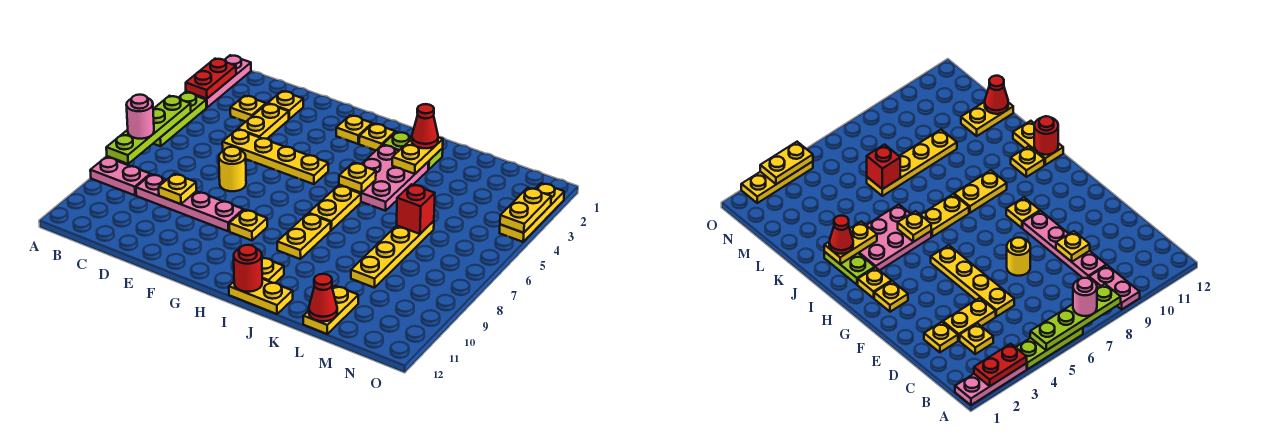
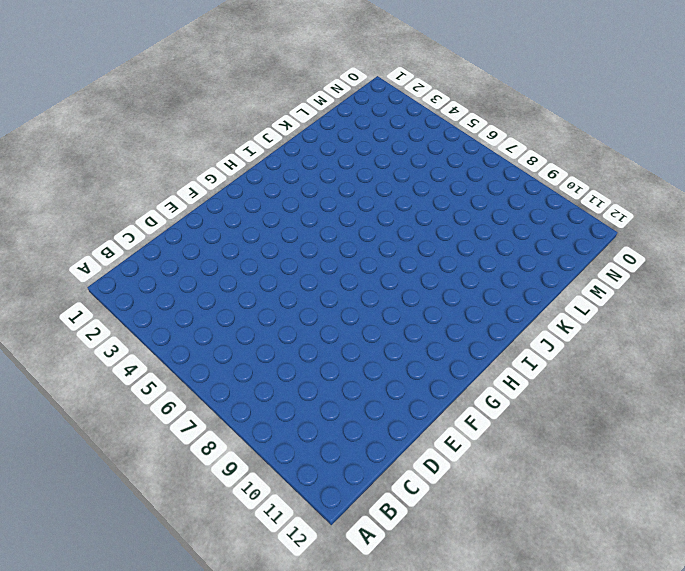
none -> pink plate A1:A3 level 1
none -> lime plate A4:A6 level 1
none -> pink plate A9:B9 level 1
none -> yellow plate C3 level 1

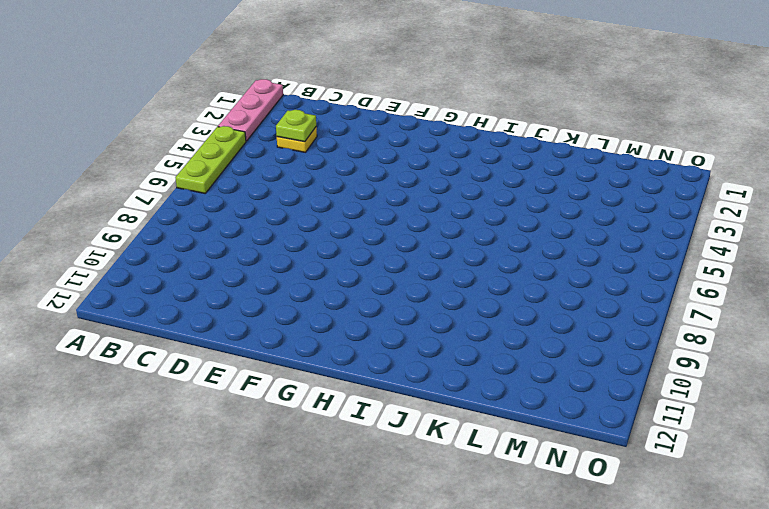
lime plate C3 level 2 -> none
none -> pink plate A9:B9 level 1
none -> pink plate C9:F9 level 1
none -> yellow plate D2 level 1
none -> yellow plate D3:D4 level 1

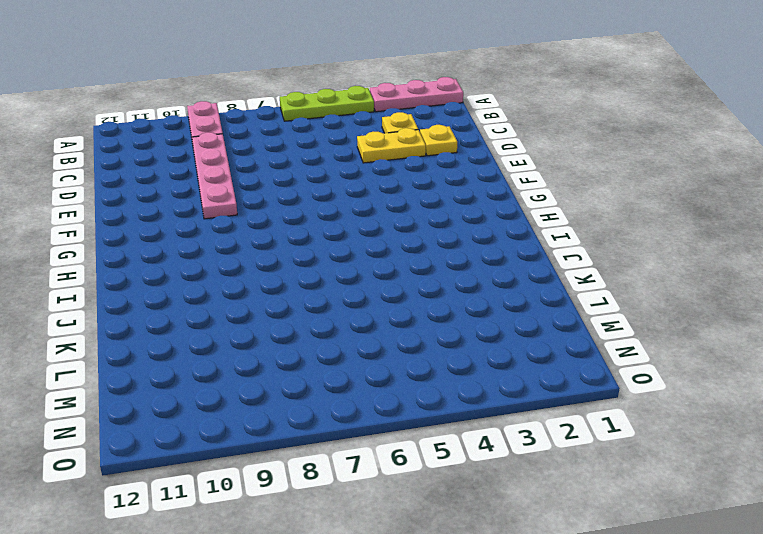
none -> yellow plate D5:G5 level 1
none -> yellow round brick E7 level 1
none -> yellow plate G2 level 1
none -> yellow plate G9 level 1

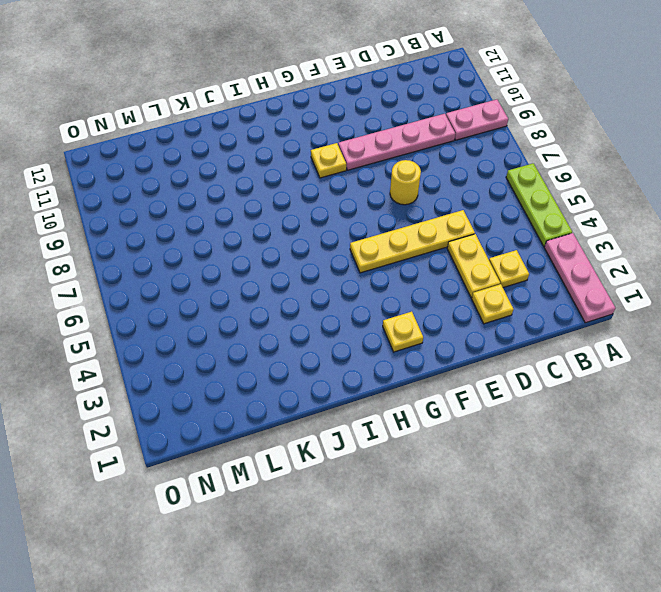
none -> yellow plate H2 level 1
none -> lime plate I2:J2 level 1
none -> pink plate I3:J5 level 1
none -> yellow plate I6:I7 level 1

